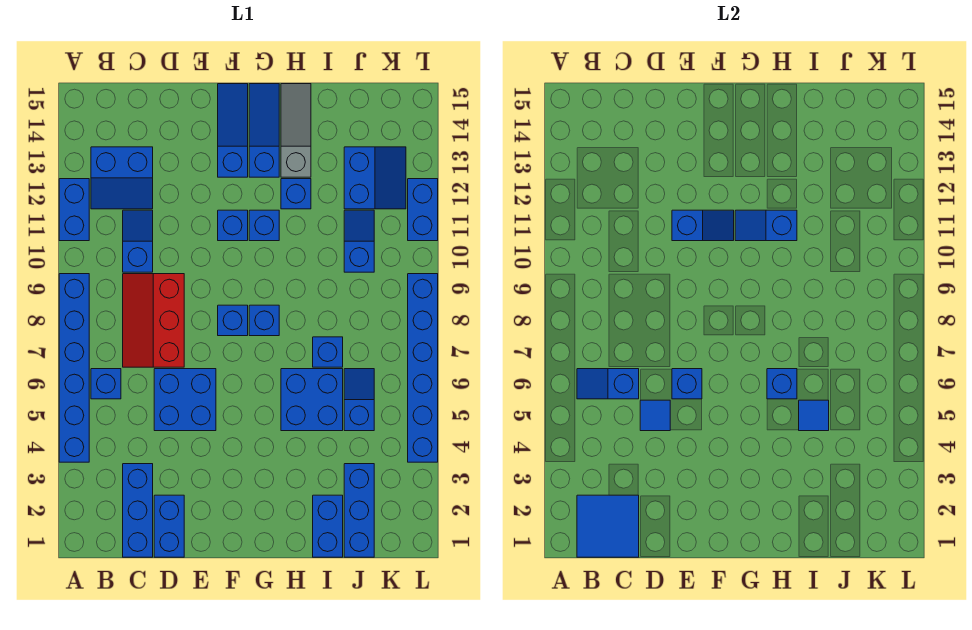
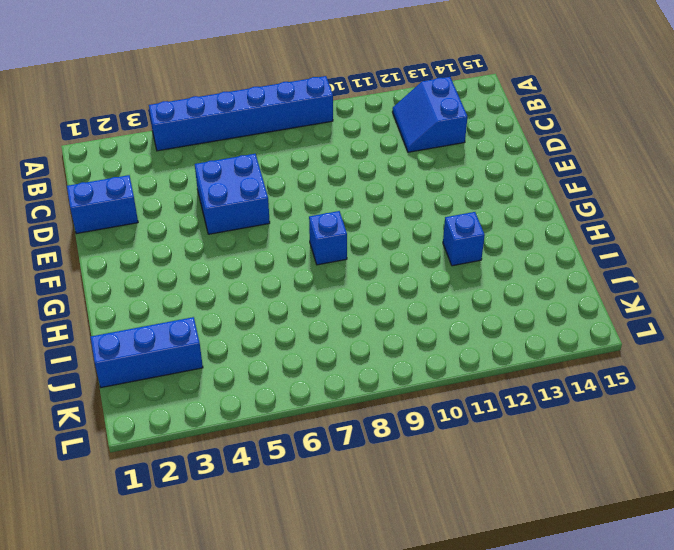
none -> blue brick A11:A12 level 1
none -> blue brick B6 level 1
none -> blue brick C1:C3 level 1
none -> red slope C7:D9 level 1 top D

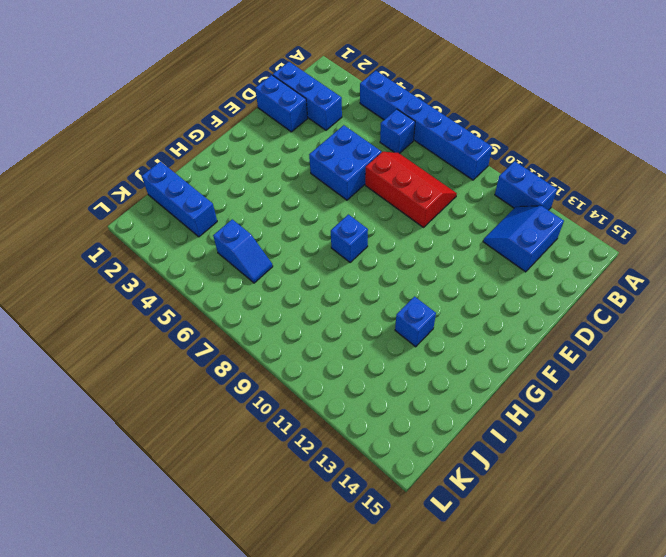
none -> blue slope C10:C11 level 1 top 10
none -> blue brick F8 level 1
none -> blue brick F11 level 1
none -> blue slope F13:F15 level 1 top 13

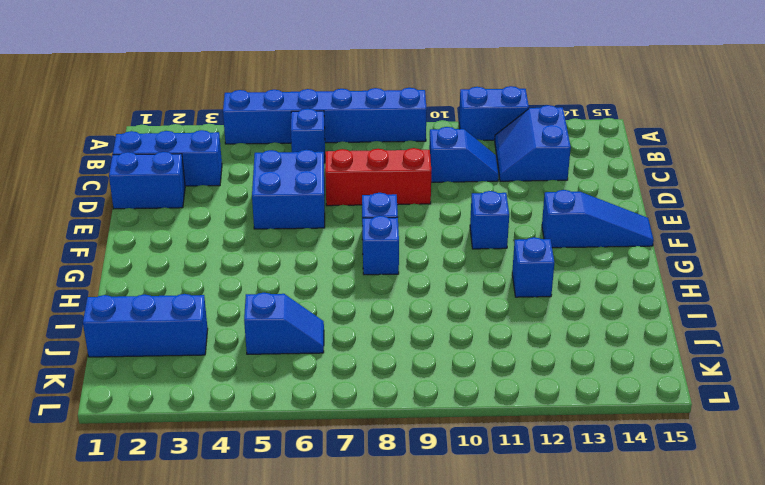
none -> blue brick G11 level 1
none -> blue slope G13:G15 level 1 top 13
none -> blue brick H5:I6 level 1
none -> grey slope H13:H15 level 1 top 13

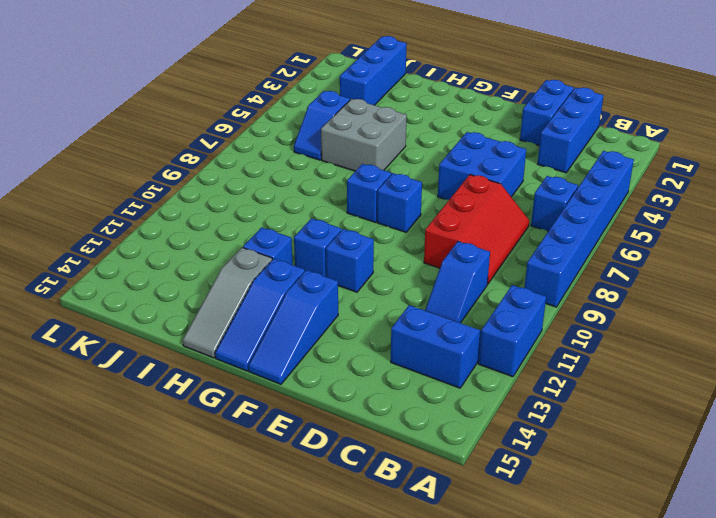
grey brick H5:I6 level 1 -> blue brick H5:I6 level 1
none -> blue brick I1:I2 level 1
none -> blue brick I7 level 1
none -> blue slope J10:J11 level 1 top 10
none -> blue slope J12:K13 level 1 top J

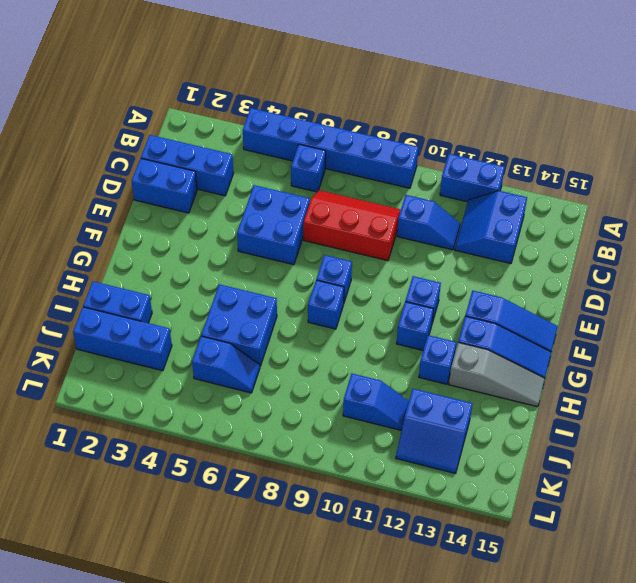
none -> blue brick I7 level 1
none -> blue brick L4:L9 level 1
none -> blue brick L11:L12 level 1
none -> blue tile B1:C2 level 2

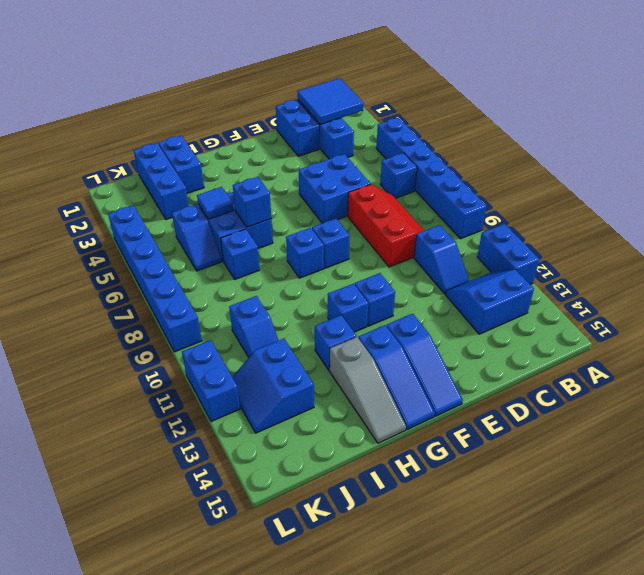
none -> blue slope B6:C6 level 2 top C
none -> blue tile D5 level 2
none -> blue brick E6 level 2
none -> blue slope E11:F11 level 2 top E

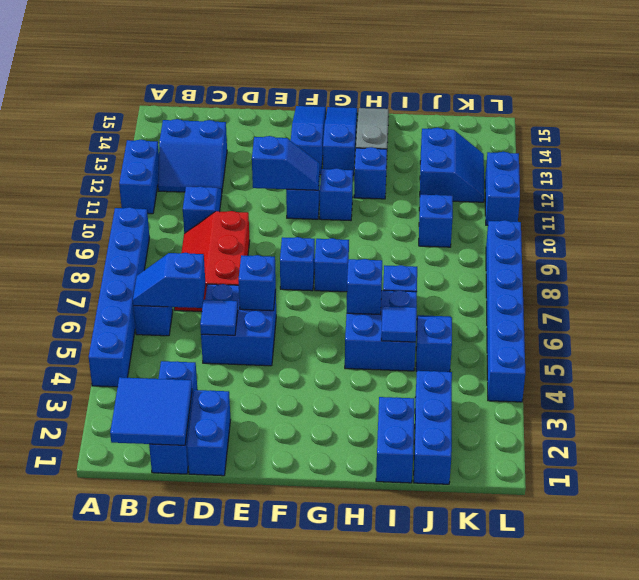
none -> blue slope G11:H11 level 2 top H

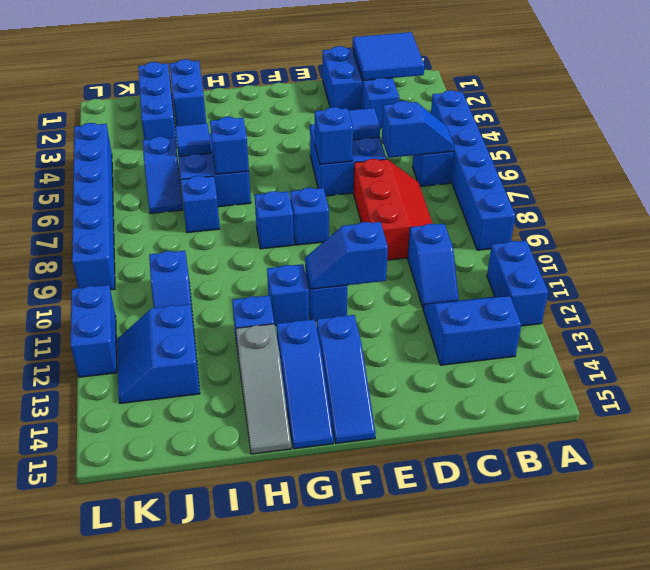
none -> blue slope G11:H11 level 2 top H

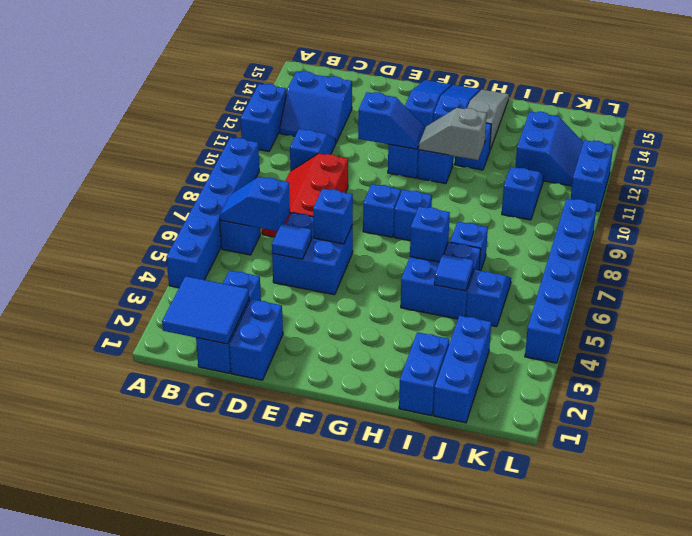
grey slope G11:H11 level 2 top H -> blue slope G11:H11 level 2 top H

